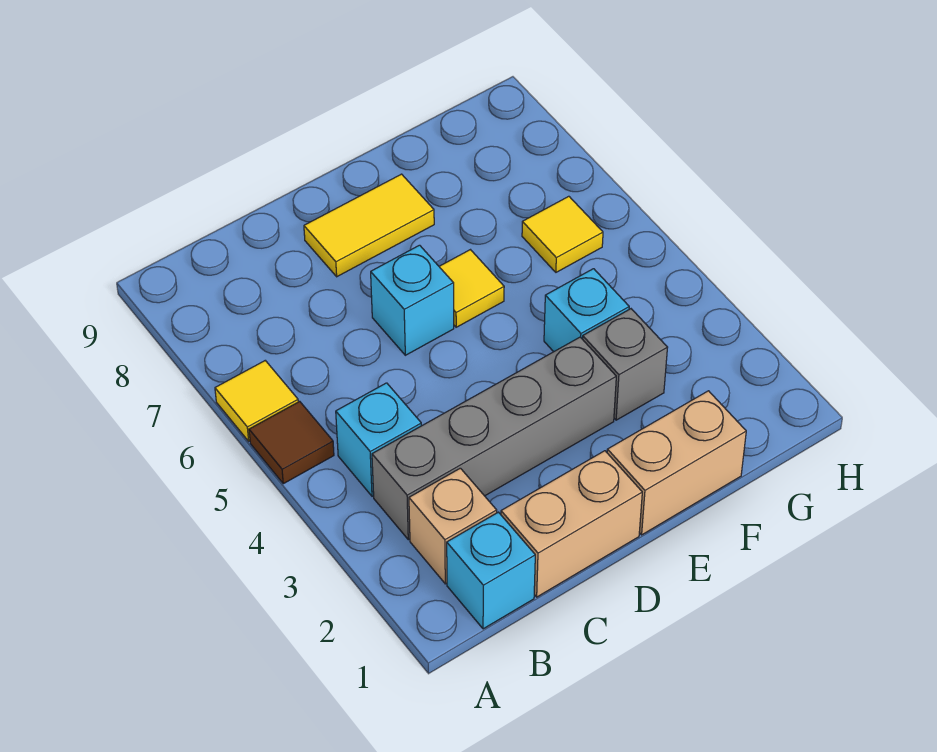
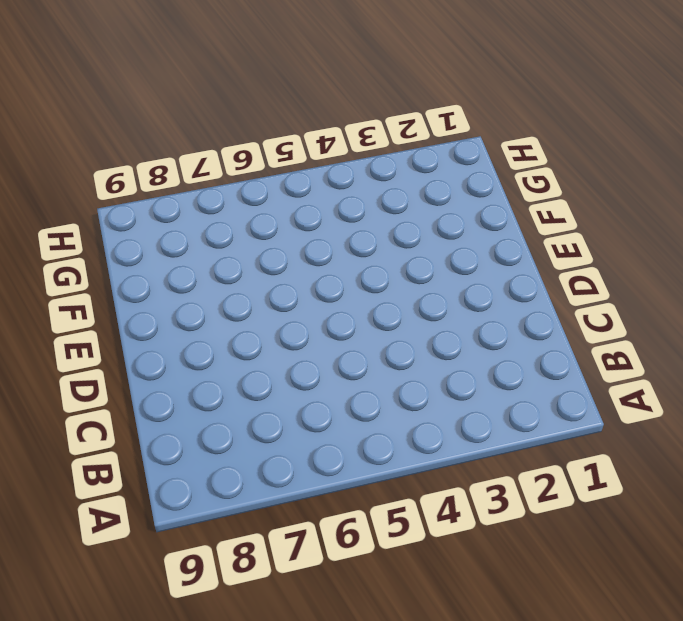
none -> brown tile A5 level 1
none -> yellow tile A6 level 1
none -> cyan brick B1 level 1

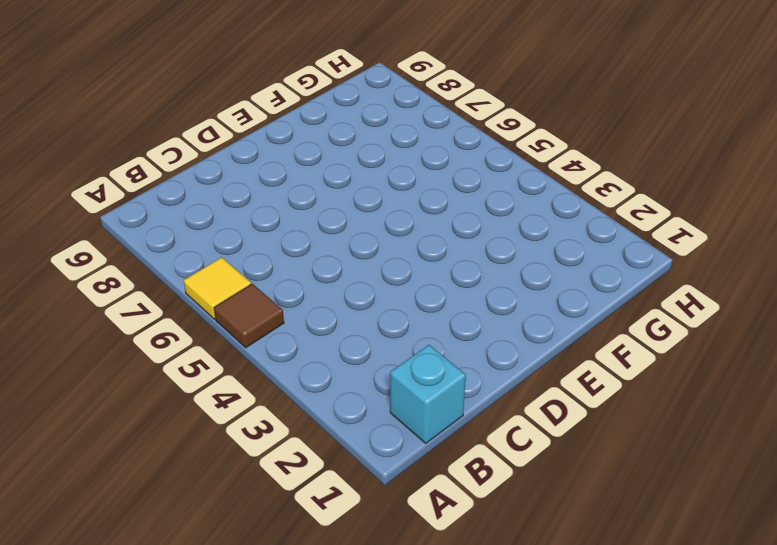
none -> tan brick B2 level 1
none -> grey brick B3:E3 level 1
none -> cyan brick B4 level 1

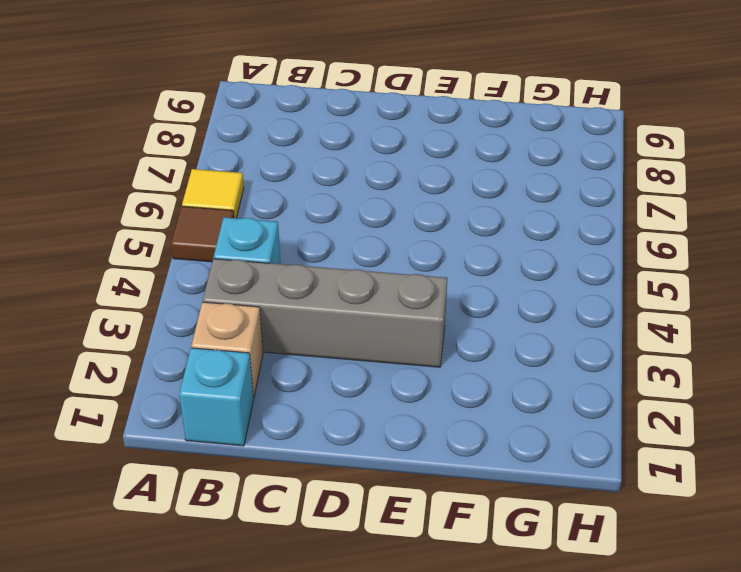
none -> tan brick C1:D1 level 1
none -> cyan brick D6 level 1
none -> yellow tile D8:E8 level 1

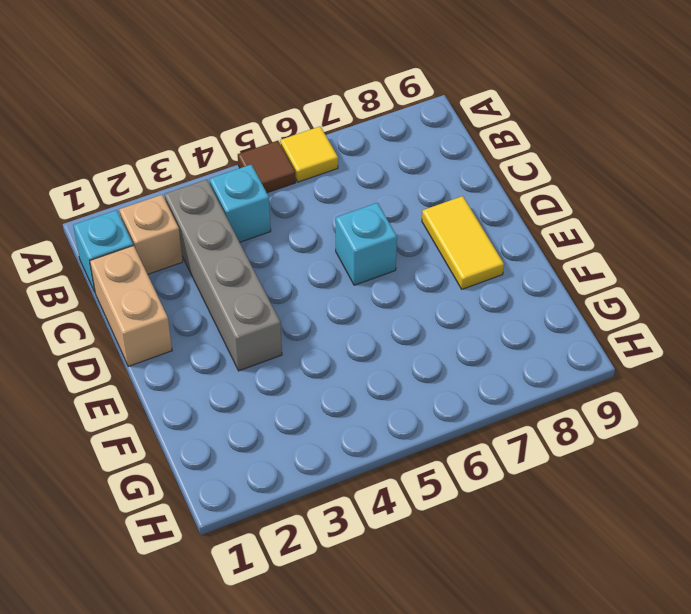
none -> tan brick E1:F1 level 1
none -> yellow tile E6 level 1
none -> grey brick F3 level 1

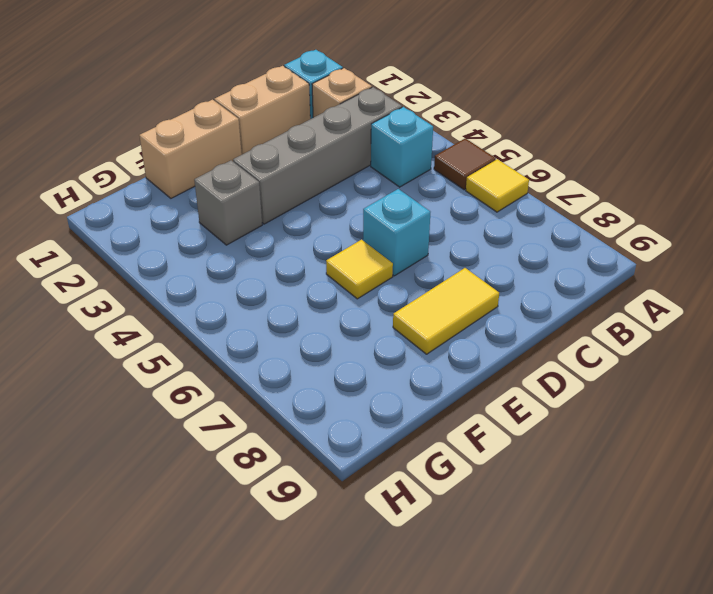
none -> cyan brick F4 level 1
none -> yellow tile G6 level 1

